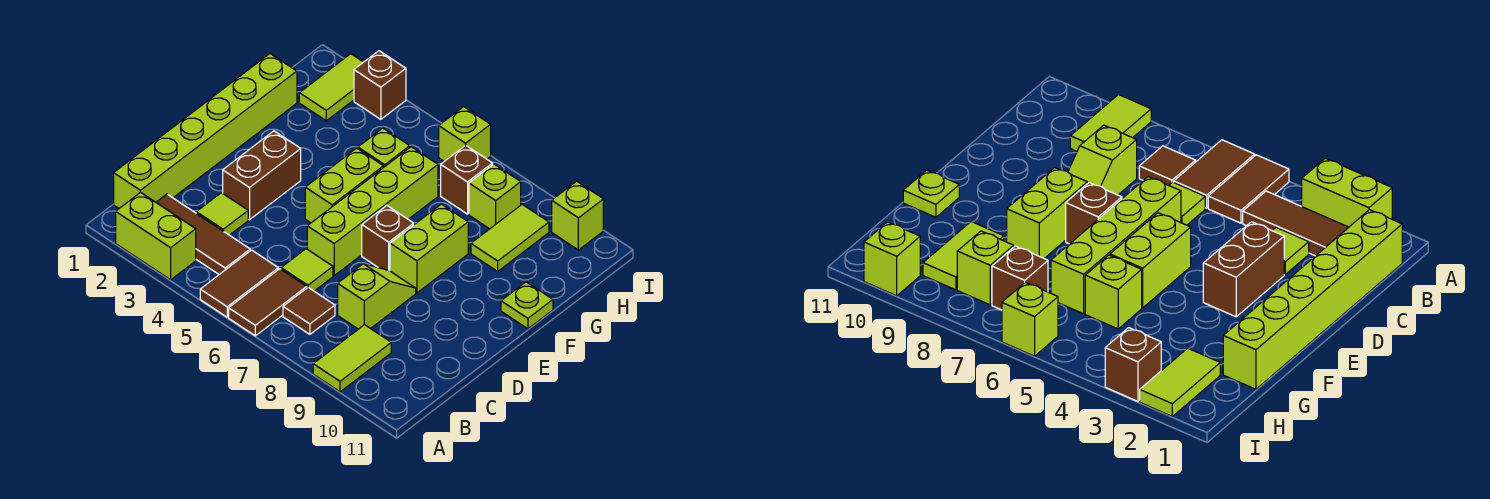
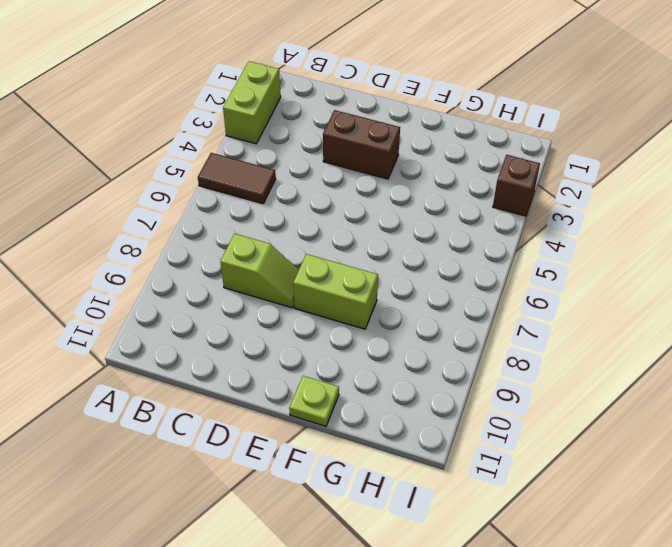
none -> brown tile A6:B6 level 1
none -> lime tile A9:B9 level 1
none -> lime brick B1:G1 level 1

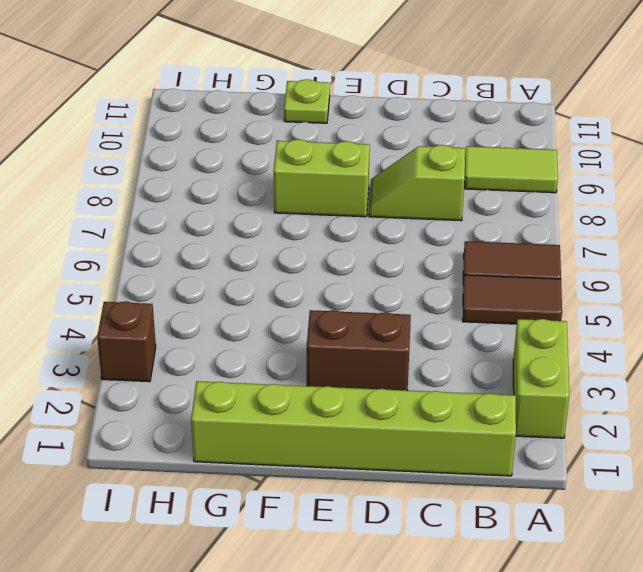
none -> brown tile B2:B4 level 1
none -> brown tile B7 level 1
none -> lime tile C3 level 1

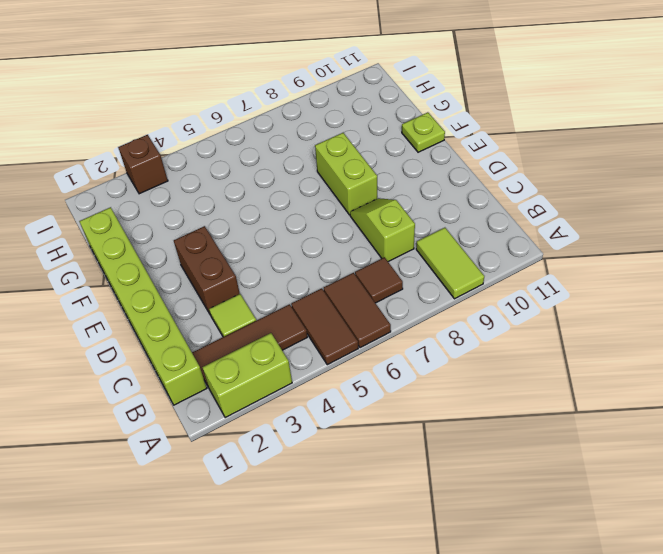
none -> lime tile C6 level 1
none -> lime brick D6:G6 level 1
none -> lime brick E5:F5 level 1

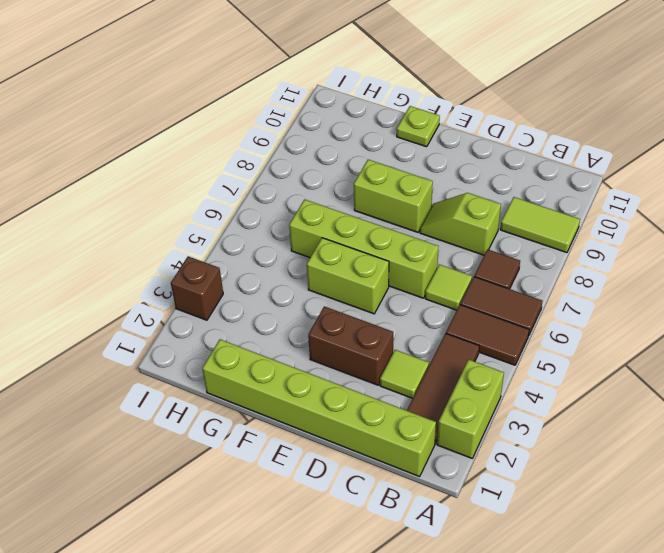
none -> brown brick E7 level 1
none -> lime brick G5 level 1
none -> lime tile G9:H9 level 1

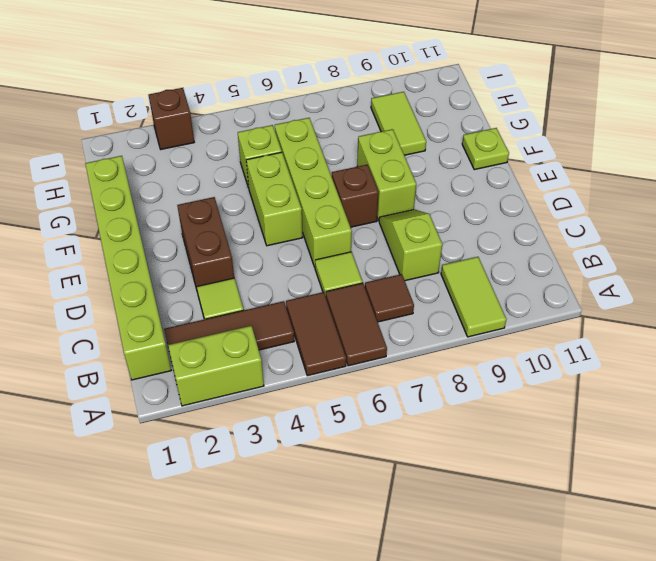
none -> lime tile H2:I2 level 1
none -> brown brick H7 level 1
none -> lime brick H8 level 1

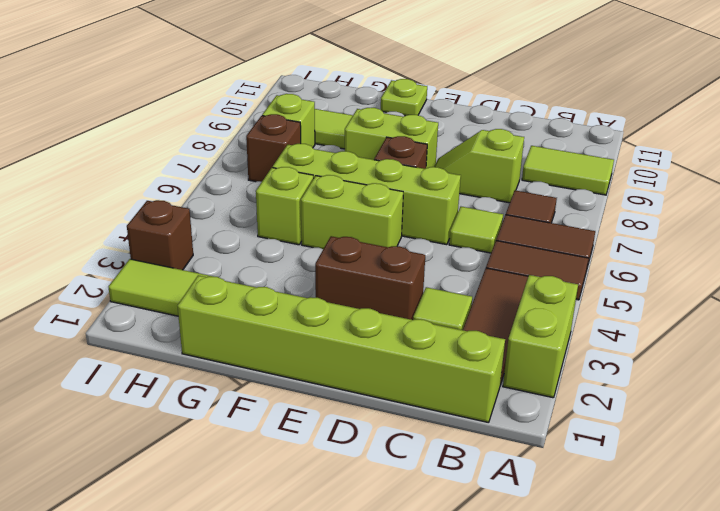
none -> lime brick I6 level 1
none -> lime brick I10 level 1

